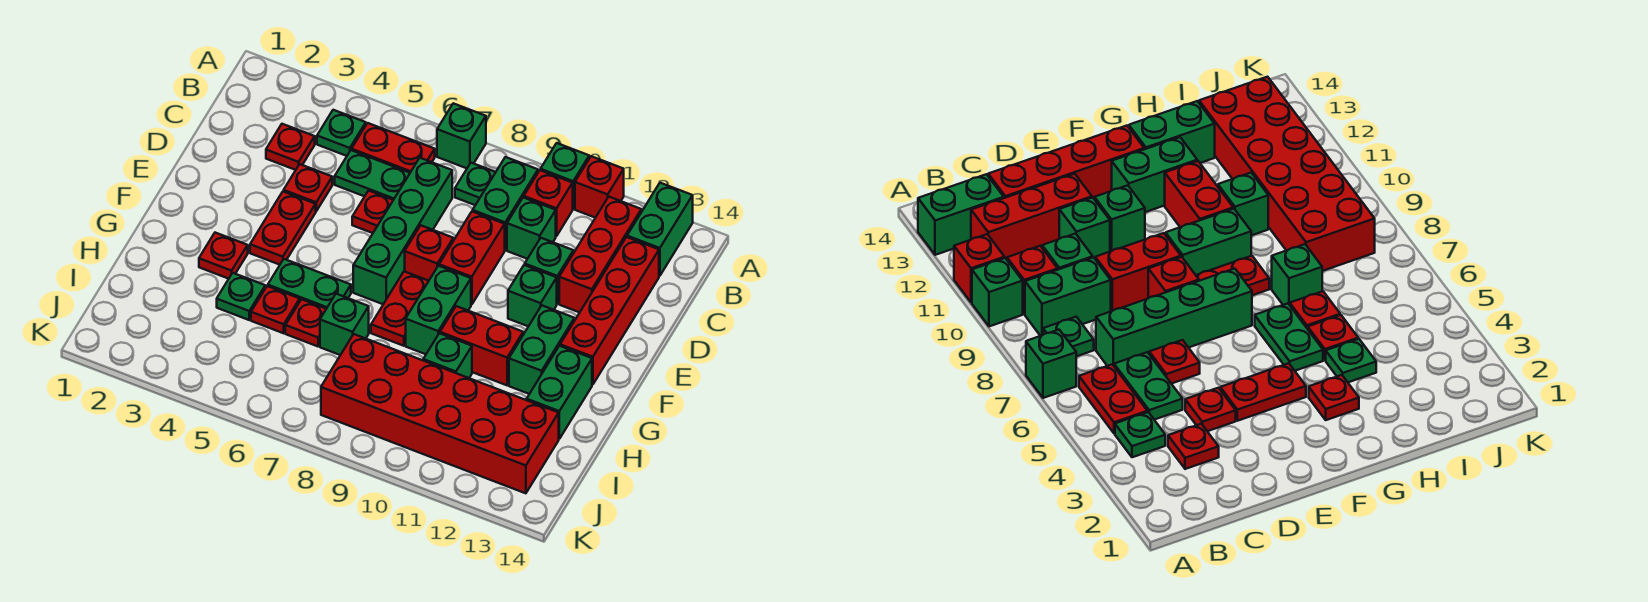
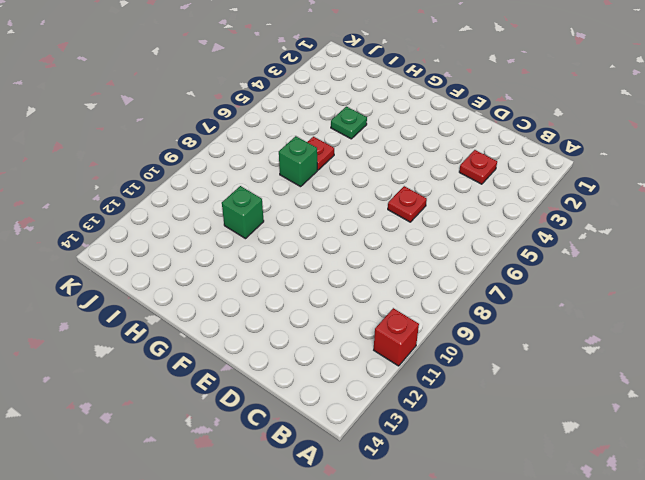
none -> green brick A7 level 1
none -> green brick A10 level 1
none -> green brick A13:B13 level 1
none -> green plate B4 level 1

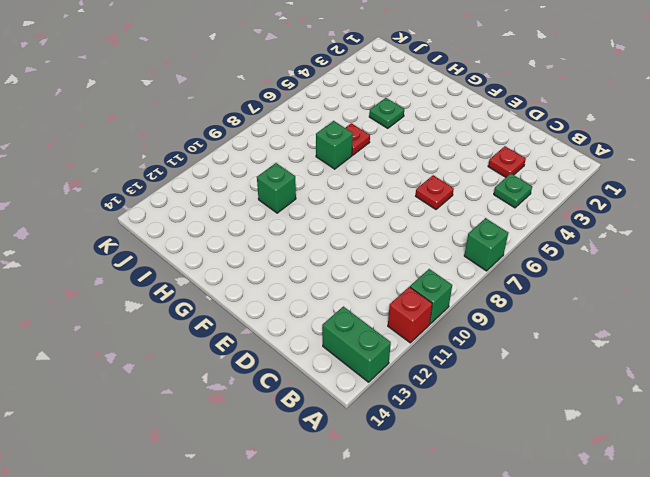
none -> red plate B5:B6 level 1
none -> green plate B8 level 1
none -> green brick B9:C9 level 1
none -> red brick B10 level 1

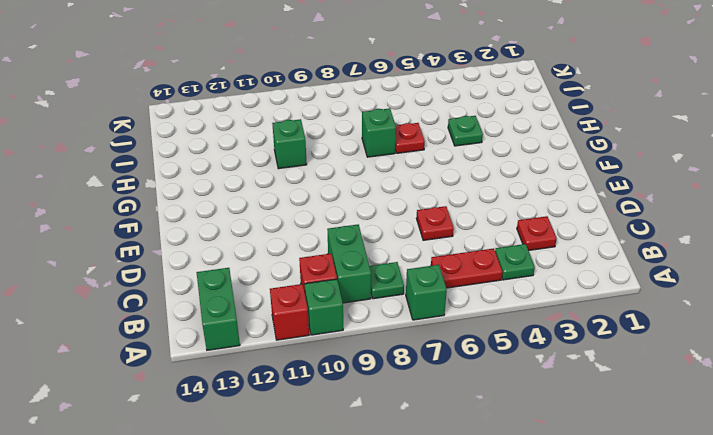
none -> red brick B12:D12 level 1
none -> green plate C5:C6 level 1
none -> green brick C7:F7 level 1
none -> green brick C10 level 1

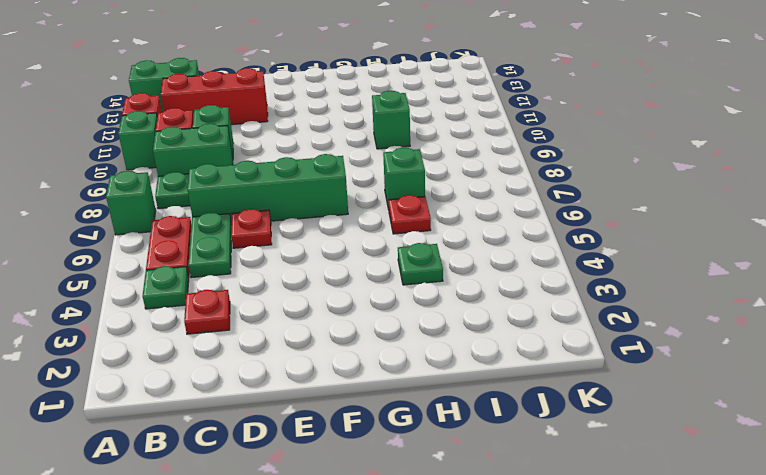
none -> red brick C13:F13 level 1
none -> red plate D4 level 1
none -> red brick D9:E9 level 1
none -> green brick D11 level 1

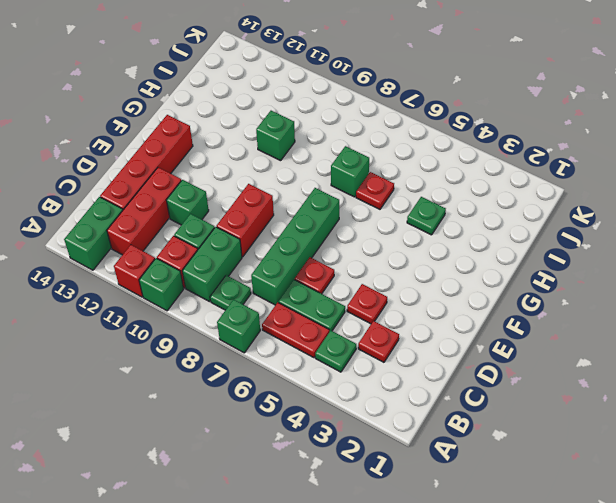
none -> red plate E4:F4 level 1
none -> red brick E8 level 1
none -> green brick E11 level 1
none -> red plate F8:G8 level 1

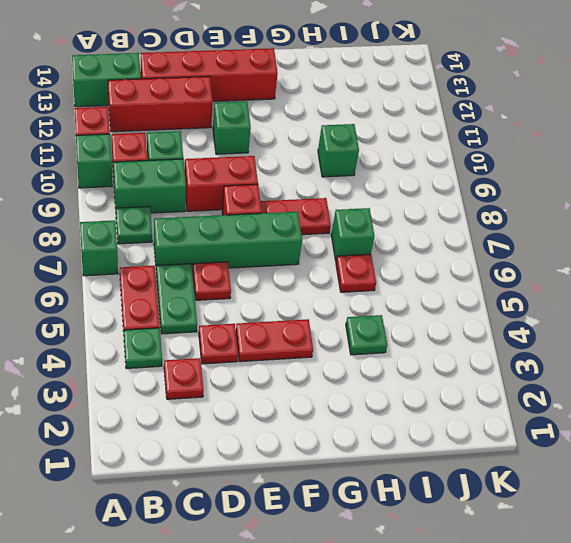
none -> green brick D11 level 1
none -> green brick F9:G9 level 1
none -> green brick F12:G12 level 1
none -> red plate G3 level 1

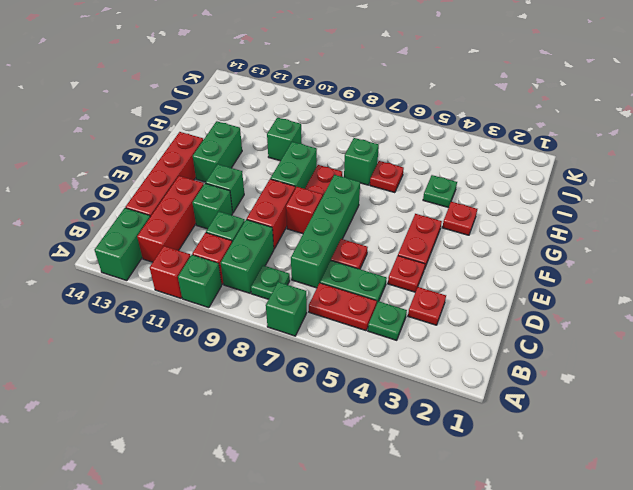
none -> green plate G5:G6 level 1
none -> red brick G10:G11 level 1
none -> green brick G13:H13 level 1
none -> red plate H5 level 1

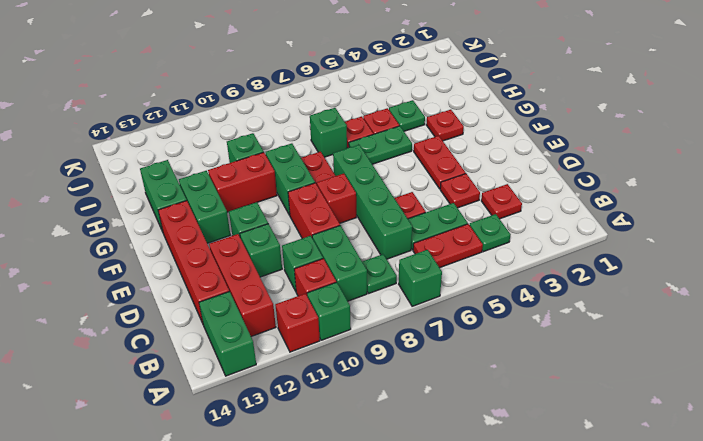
none -> red brick I8:J13 level 1

